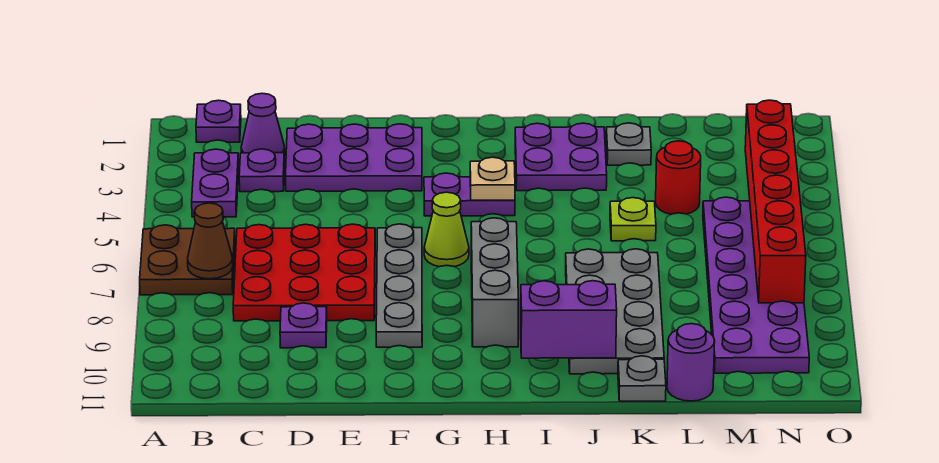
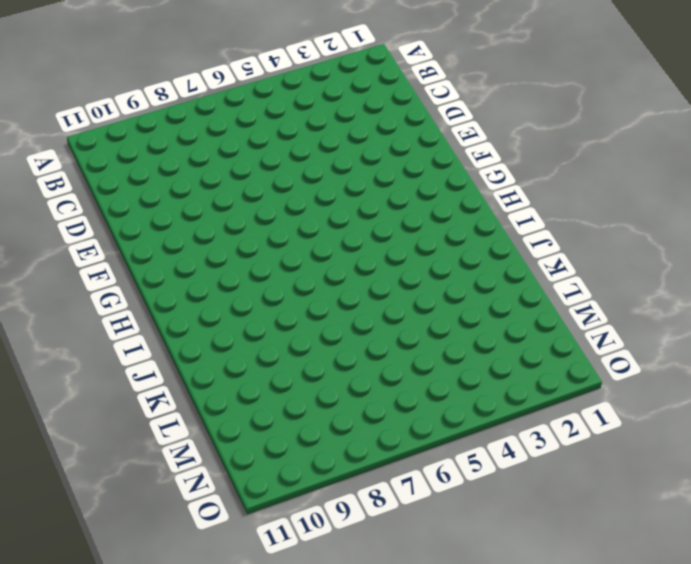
none -> brown plate A6:B7 level 1
none -> purple plate B1 level 1
none -> purple plate B3:B4 level 1

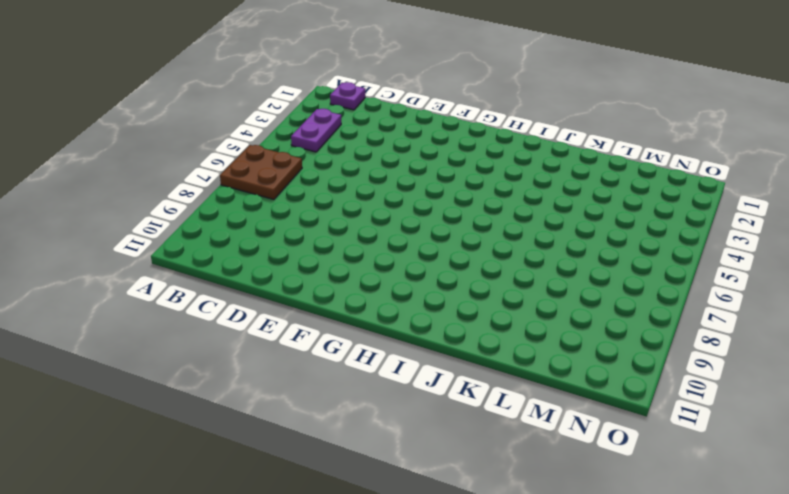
none -> purple cone C2 level 1
none -> purple plate C3 level 1
none -> red plate C6:E8 level 1

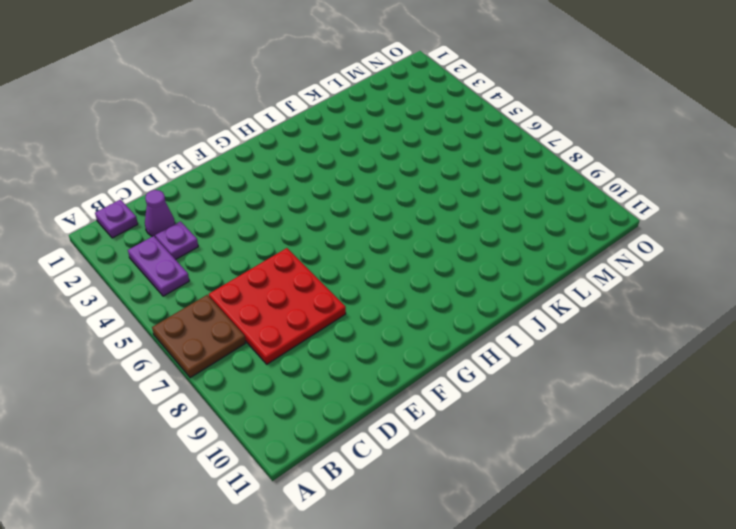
none -> purple plate D2:F3 level 1
none -> purple plate D9 level 1
none -> grey plate F6:F9 level 1

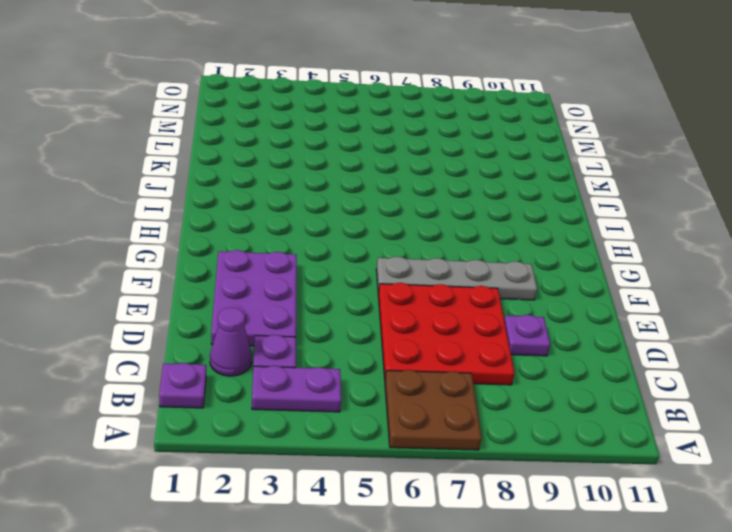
none -> purple plate G4:H4 level 1
none -> lime cone G6 level 1
none -> grey brick H7:H9 level 1

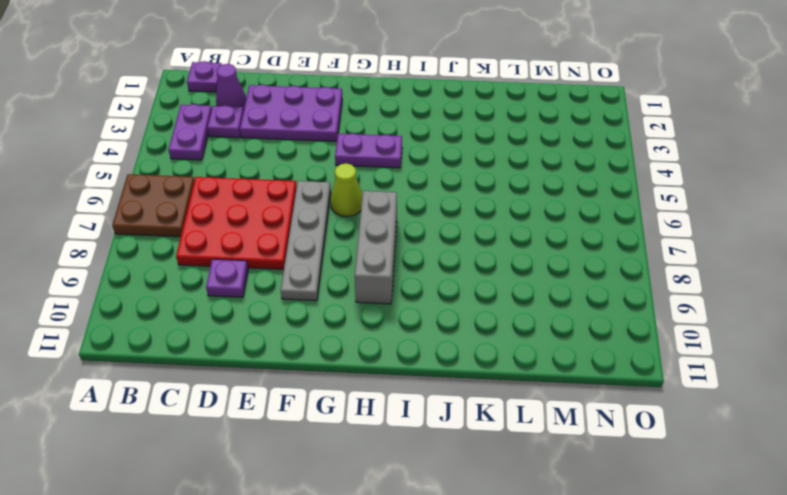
none -> purple plate I2:J3 level 1
none -> grey plate J7:K10 level 1
none -> grey plate K2 level 1

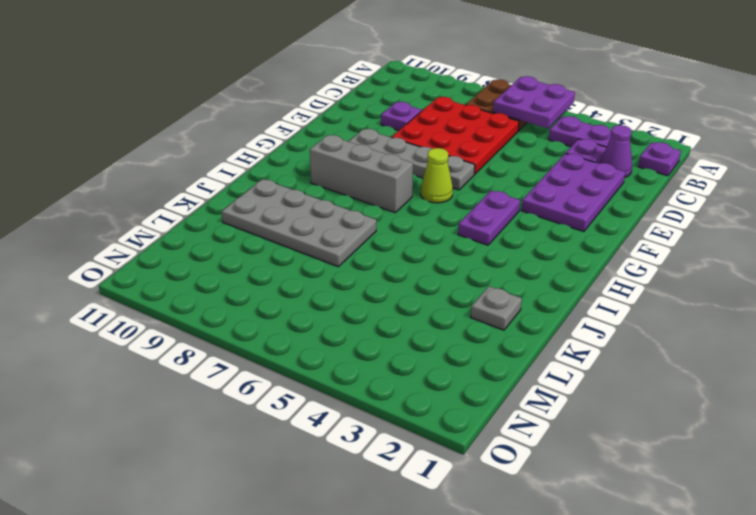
purple plate A5:B6 level 2 -> purple plate I2:J3 level 1
none -> lime plate K5 level 1
none -> grey plate K11 level 1
none -> red round brick L4 level 1

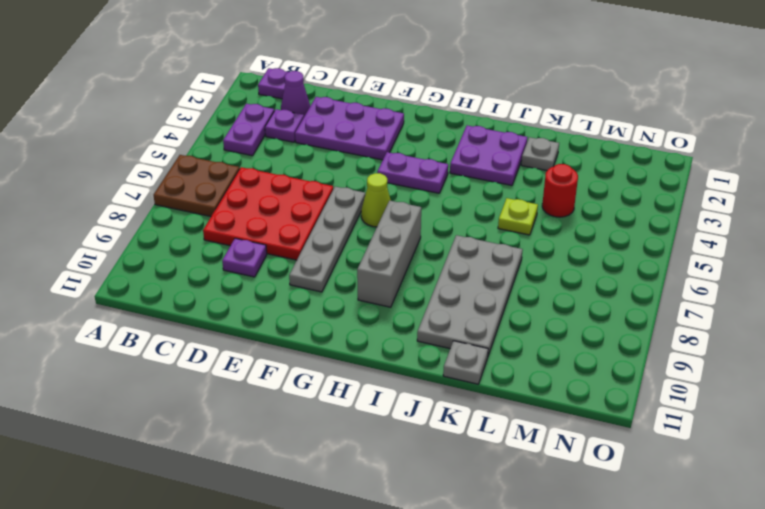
none -> purple round brick L11 level 1
none -> purple plate M5:N10 level 1
none -> brown cone B7 level 2

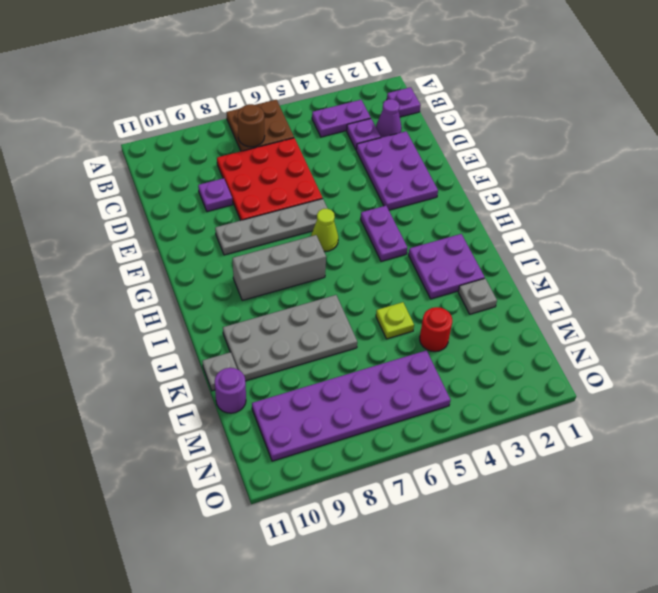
brown round brick B7 level 2 -> brown cone B7 level 2
none -> tan plate H4 level 2
none -> purple brick I10:J10 level 2
none -> red brick N3:N8 level 2

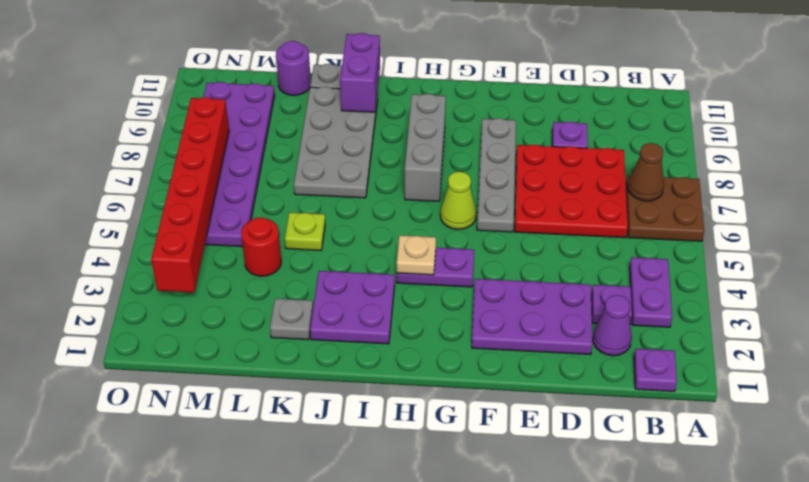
purple brick J10:J11 level 2 -> purple brick I10:J10 level 2

